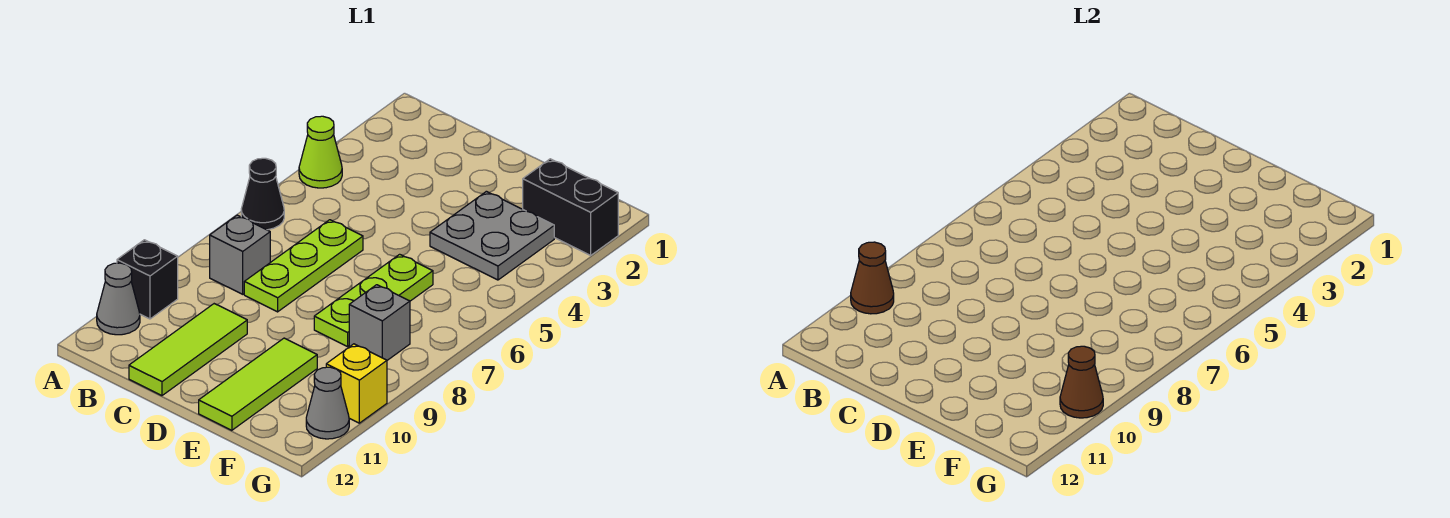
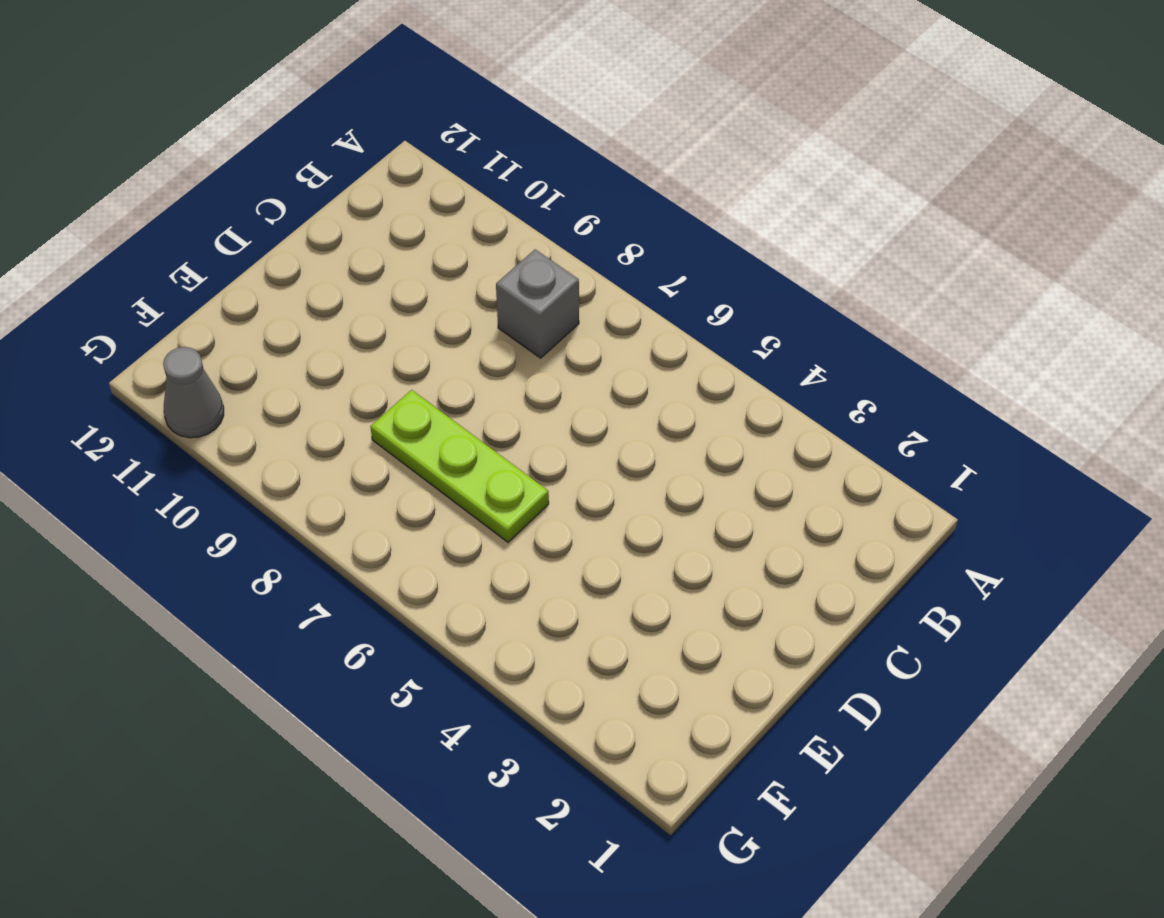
none -> lime cone A4 level 1
none -> black cone A6 level 1
none -> black brick A10 level 1

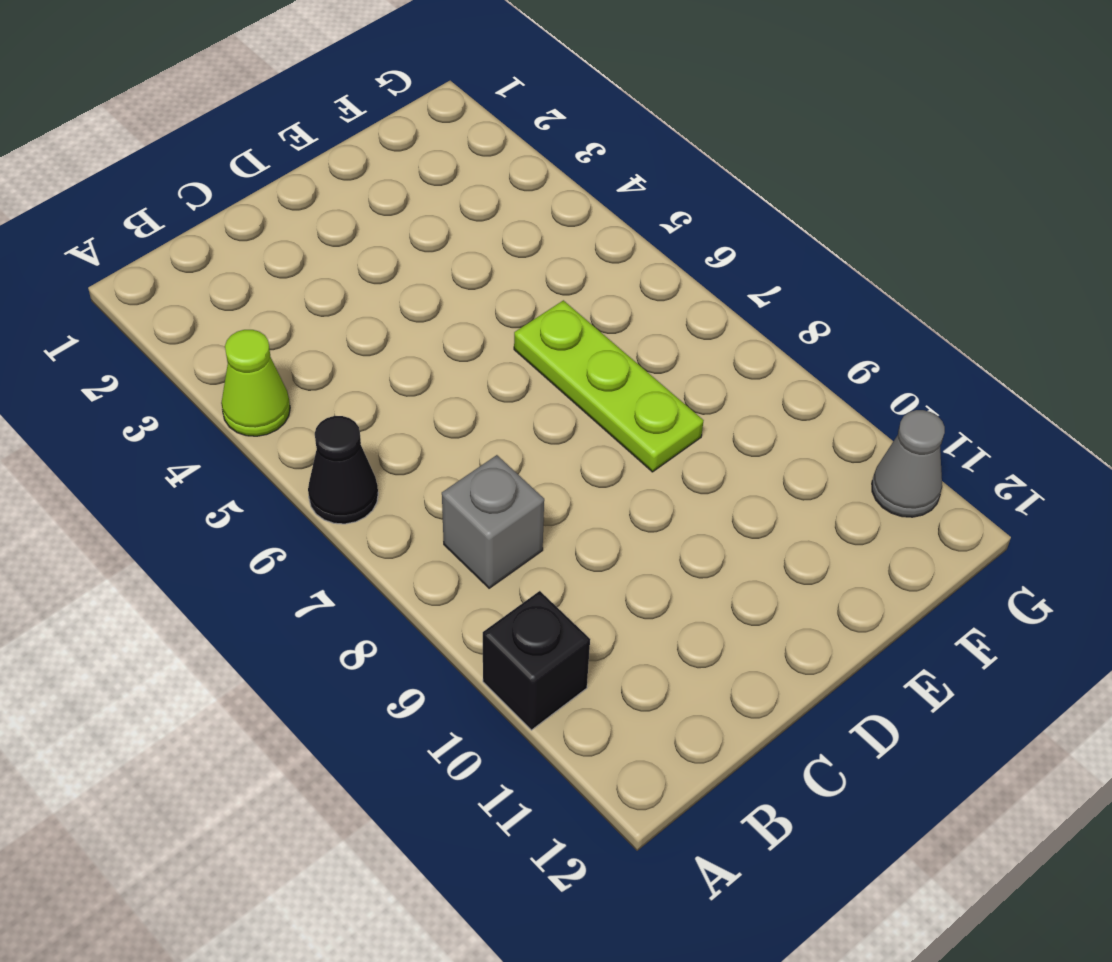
none -> grey cone A11 level 1
none -> lime plate C6:C8 level 1
none -> lime tile C10:C12 level 1

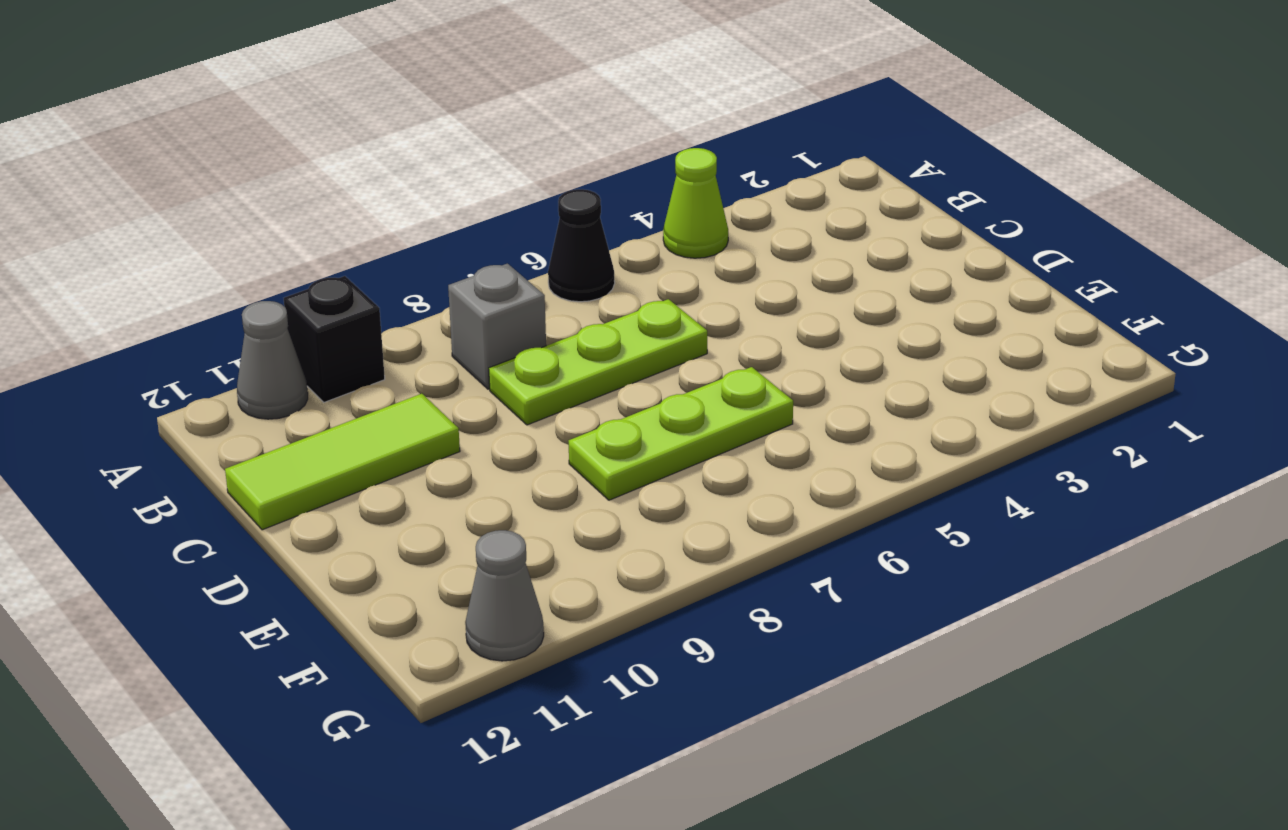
none -> grey plate E3:F4 level 1
none -> lime tile E10:E12 level 1
none -> black brick F2:G2 level 1

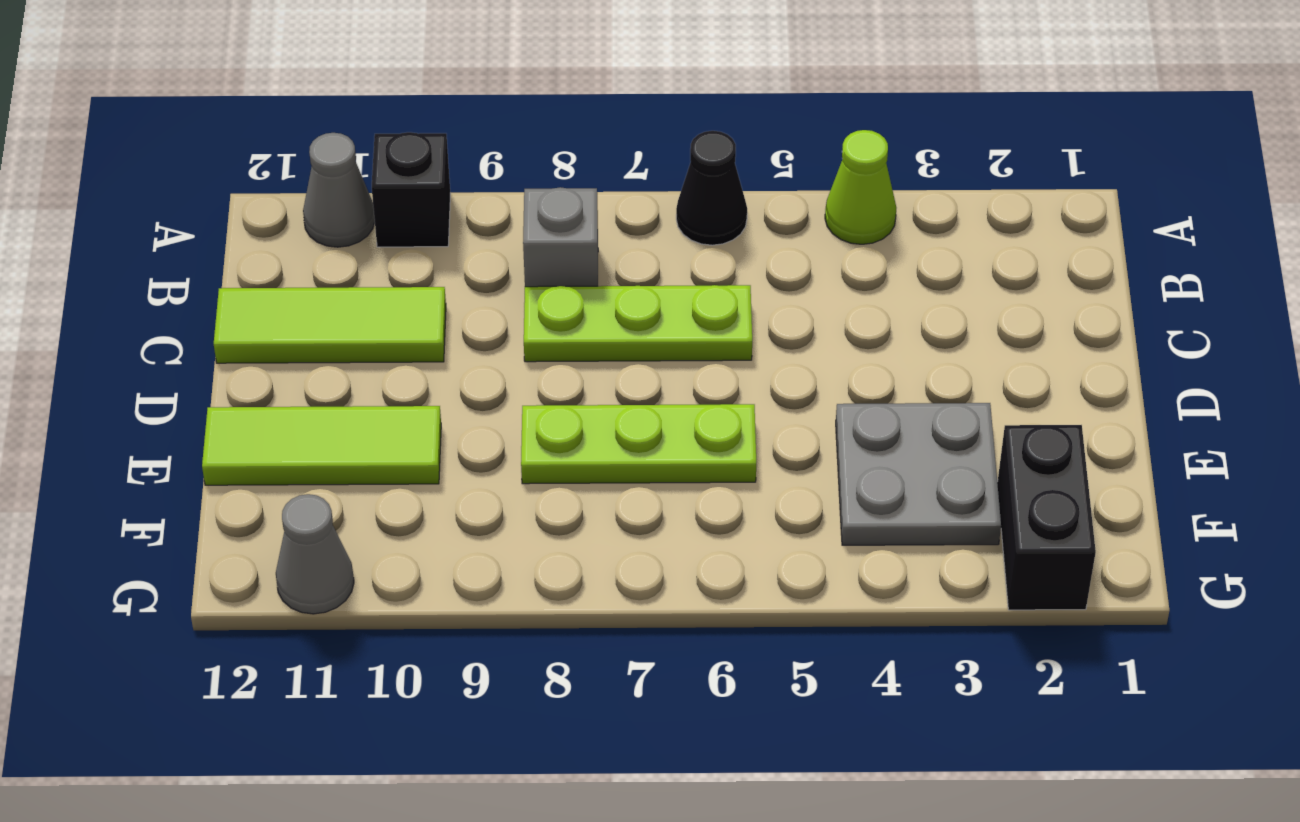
none -> grey brick F8 level 1
none -> yellow brick G10 level 1
none -> brown cone A10 level 2

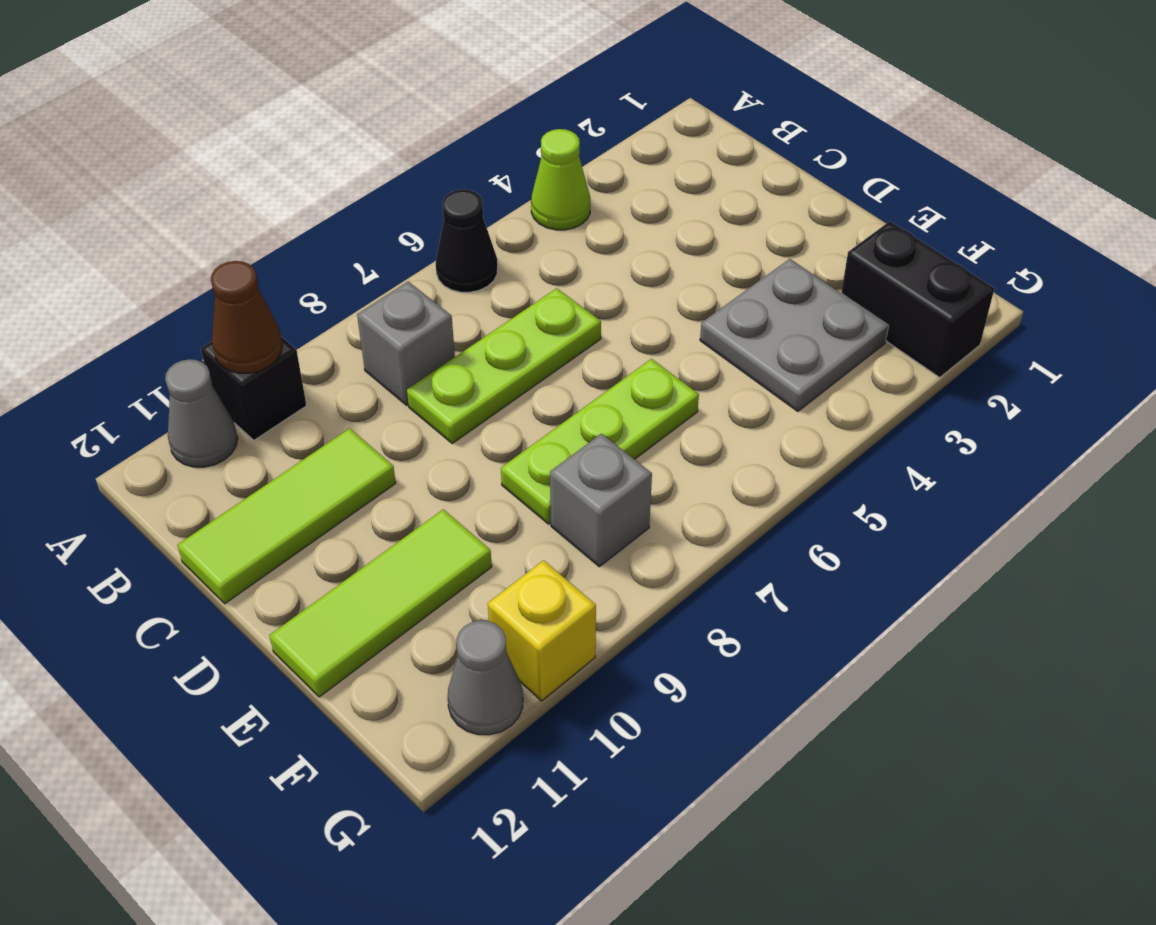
none -> brown cone G10 level 2

